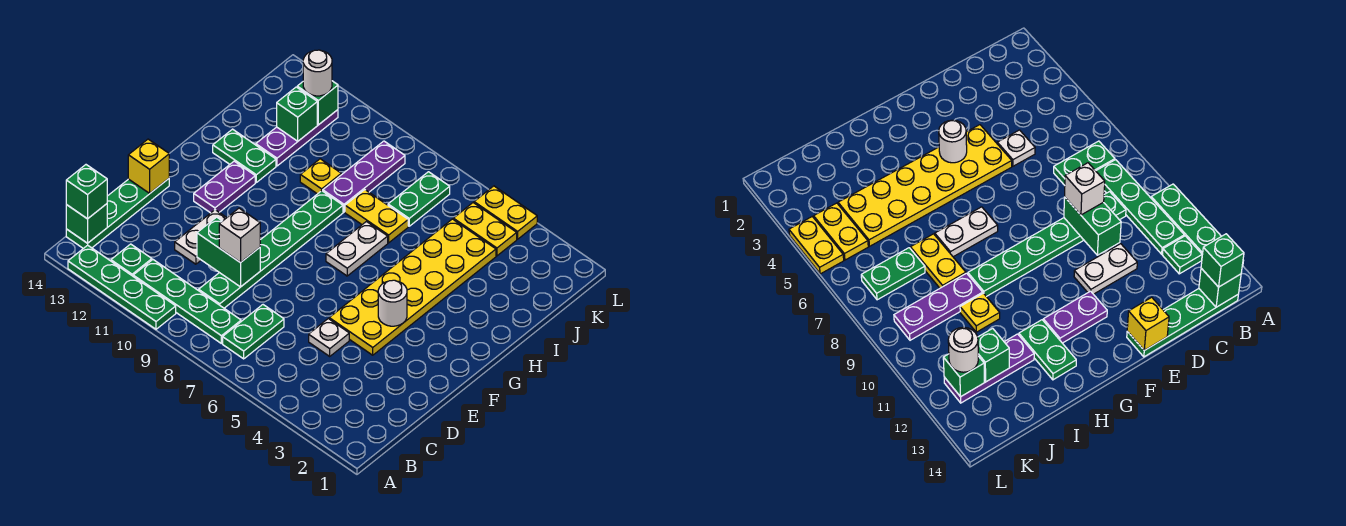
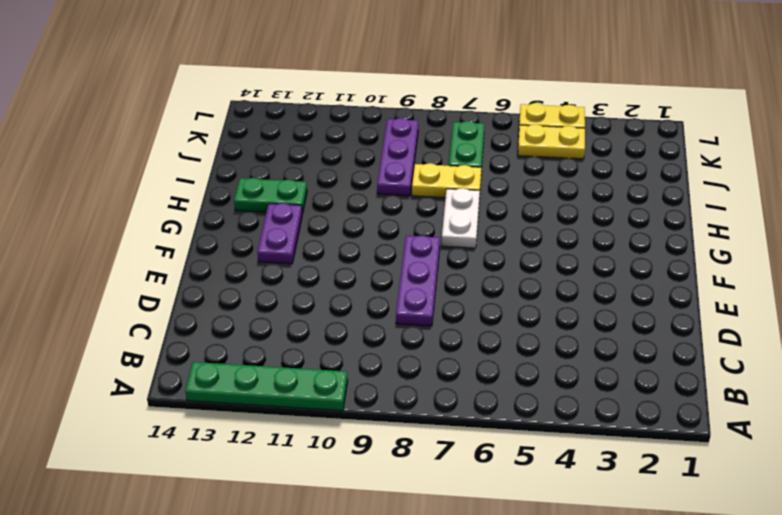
purple plate D8:F8 level 1 -> purple plate I12:K12 level 1
none -> green plate B7:C7 level 1
none -> green plate B8:B11 level 1
none -> green plate B12 level 1

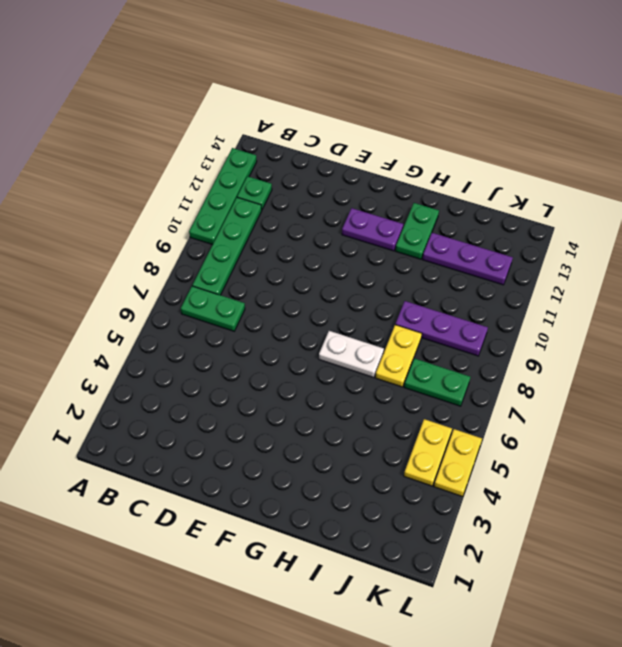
none -> green plate B14:E14 level 1
none -> green plate C9:H9 level 1
none -> white plate D5 level 1

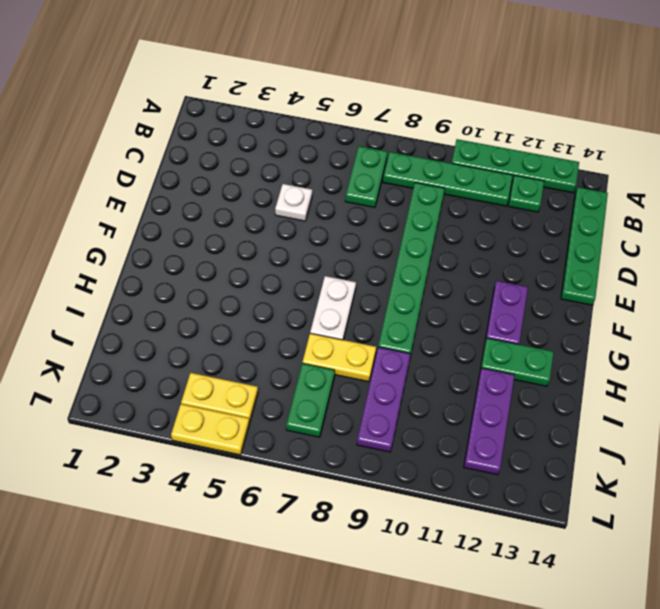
none -> white plate D11:E11 level 1
none -> yellow plate E4:J5 level 1
none -> yellow plate I10 level 1

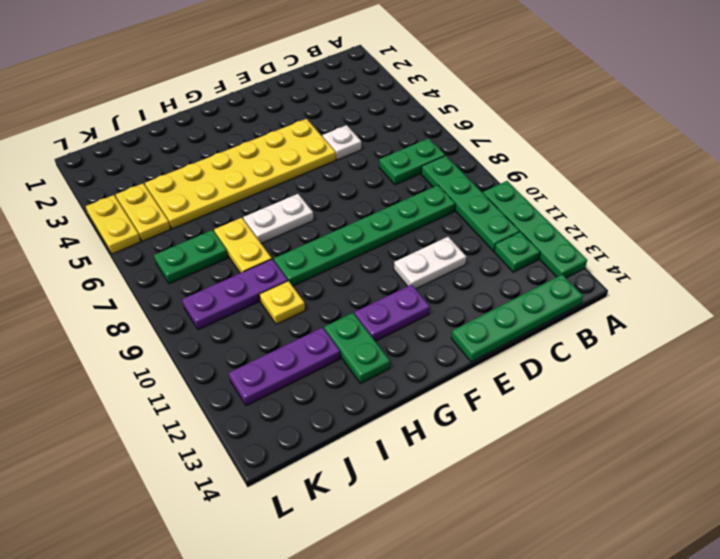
none -> green brick B14 level 2
none -> green brick D9:D10 level 2
none -> yellow brick E14 level 2

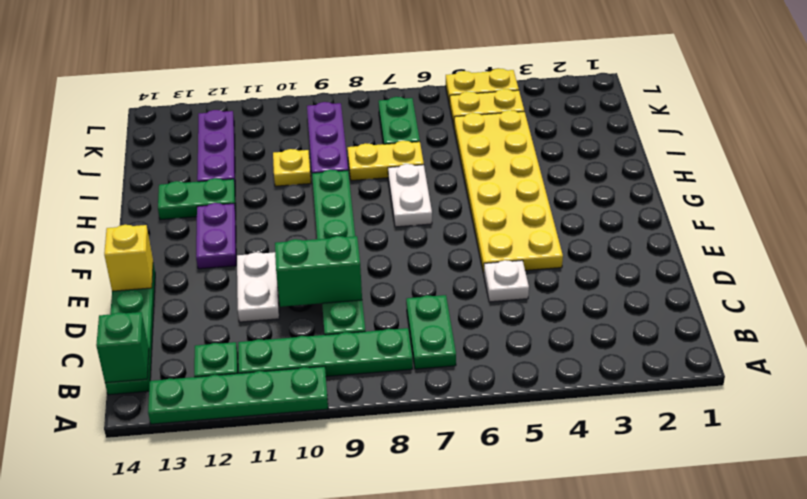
none -> white round brick F4 level 2
none -> green brick J12 level 2
none -> green brick K12 level 2

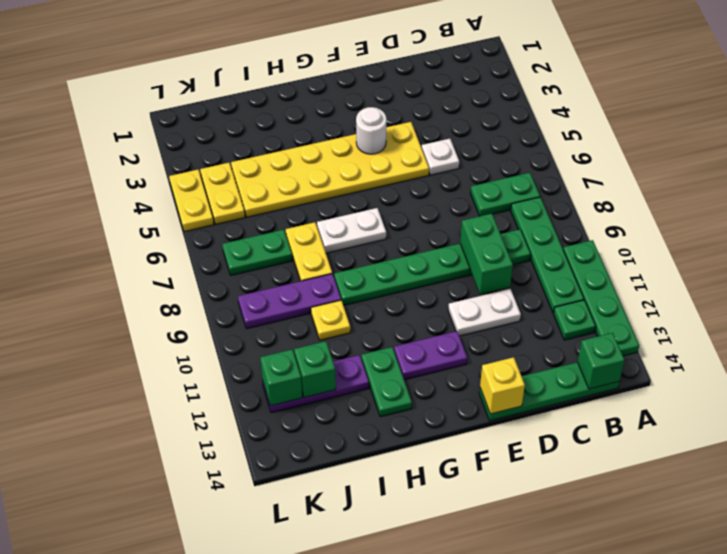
none -> green brick B14 level 3
none -> white brick D9 level 3
none -> white round brick K12 level 3

